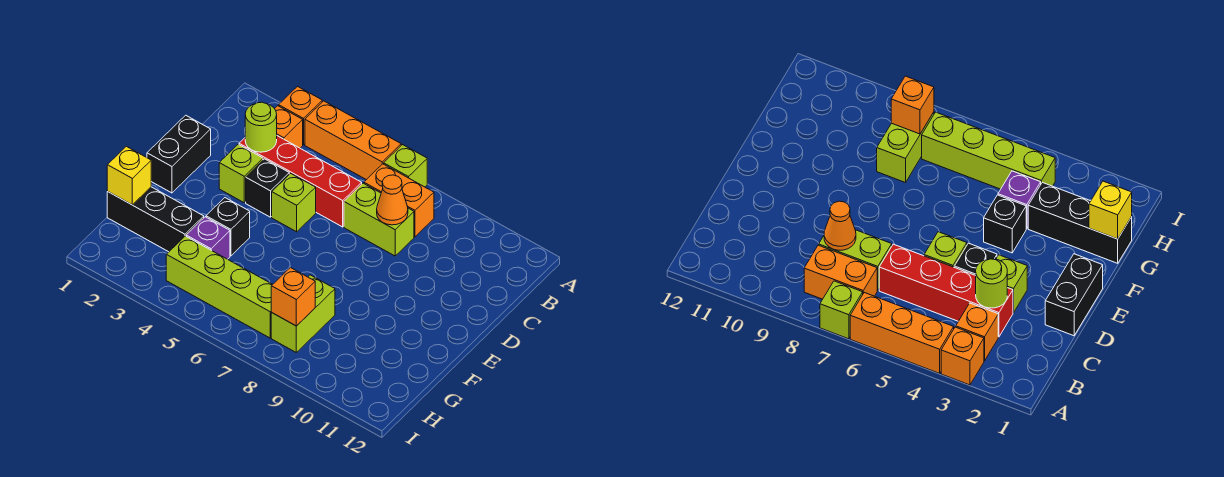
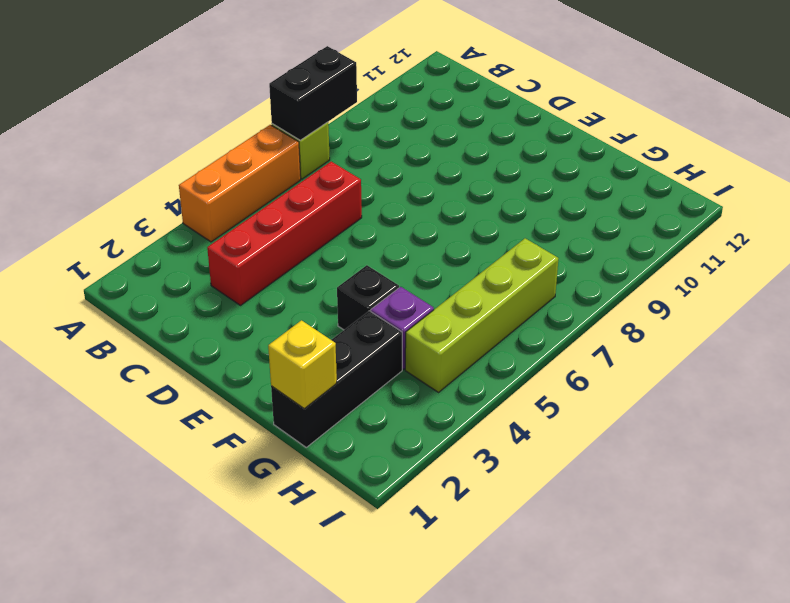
black brick A7:A8 level 2 -> black brick D1:E1 level 1
none -> orange brick A3 level 1
none -> orange brick B3 level 1
none -> orange brick B7:B8 level 1

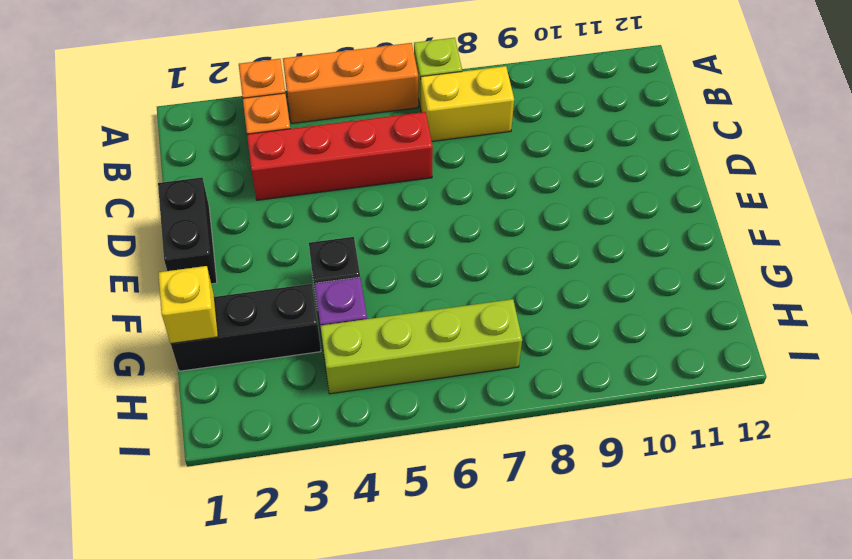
yellow brick B7:B8 level 1 -> orange brick B7:B8 level 1
none -> lime brick C7:C8 level 1
none -> lime brick D3 level 1
none -> black brick D4 level 1

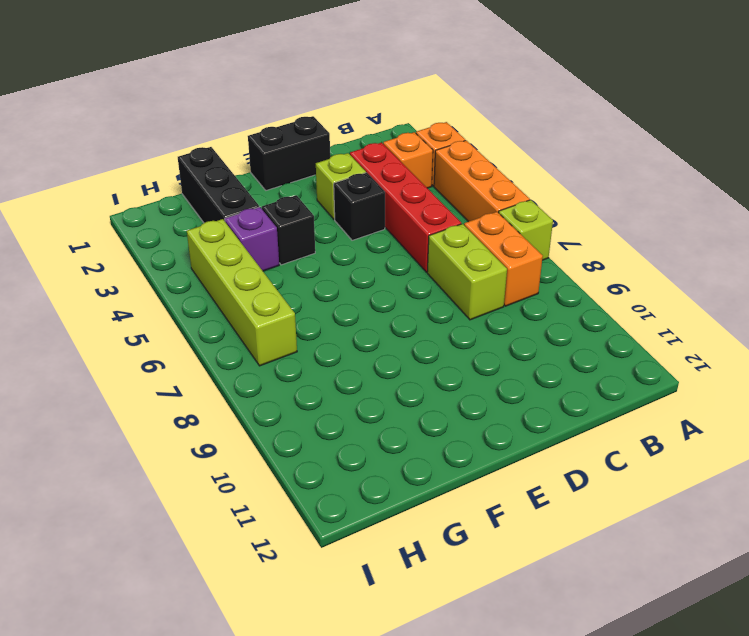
none -> lime brick D5 level 1
none -> lime brick G8:H8 level 1
none -> lime round brick C3 level 2

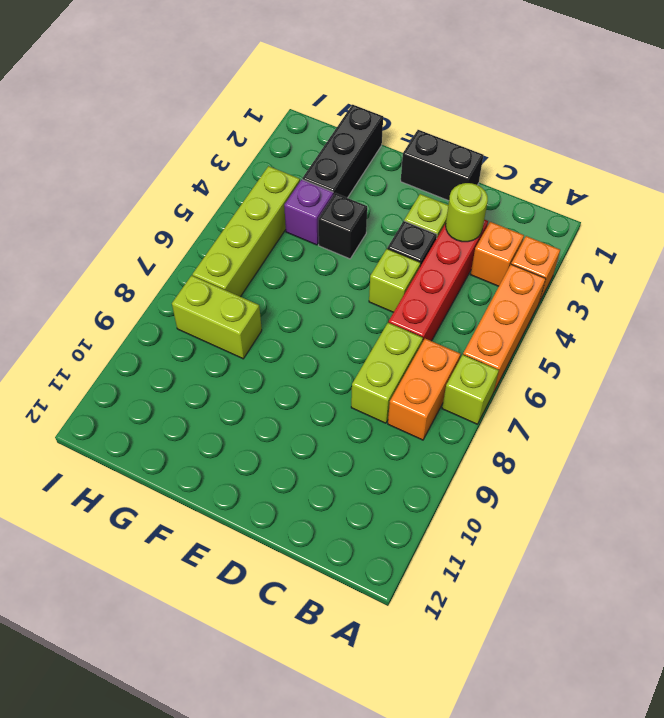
none -> orange cone C8 level 2
none -> yellow brick G1 level 2
none -> orange brick H8 level 2

